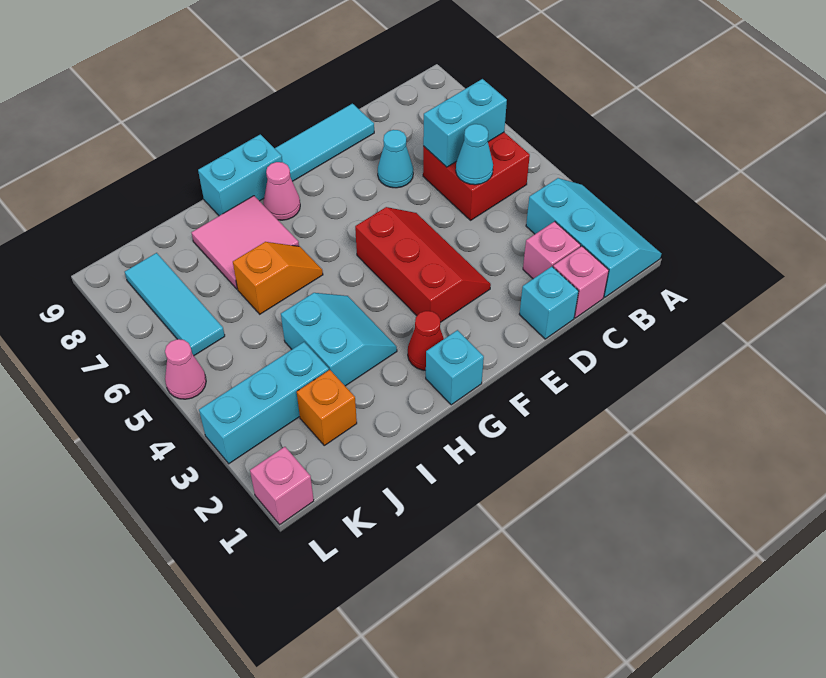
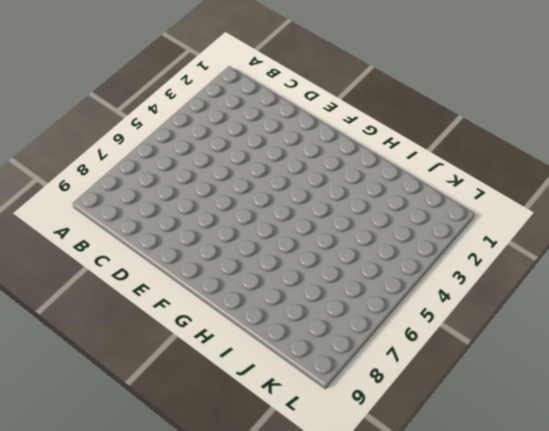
none -> cyan slope A1:B3 level 1 top B
none -> red brick B5:C6 level 1
none -> pink brick C1 level 1

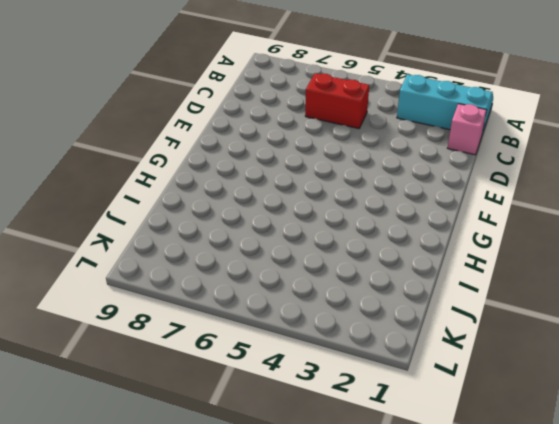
red brick C5:C6 level 1 -> red brick B5:C6 level 1
none -> pink brick C2 level 1
none -> cyan brick D1 level 1
none -> cyan cone D7 level 1

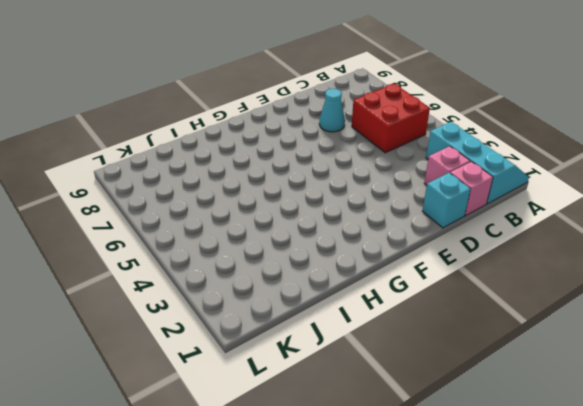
none -> cyan tile D9:F9 level 1
none -> red slope E3:F5 level 1 top F
none -> cyan brick G1 level 1

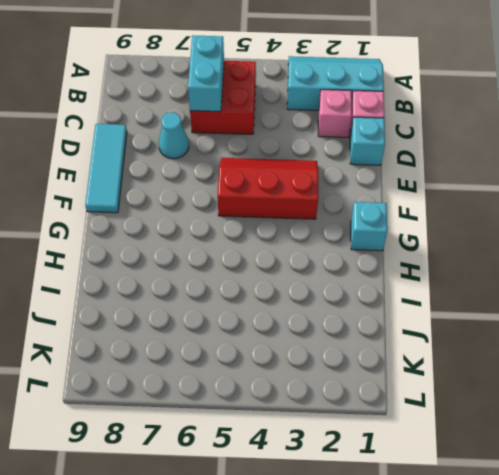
none -> red cone G2 level 1
none -> pink cone G8 level 1
none -> cyan brick G9:H9 level 1

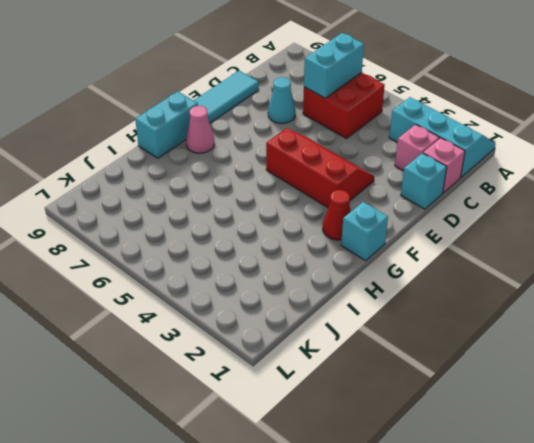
none -> cyan slope H3:I4 level 1 top I
none -> orange slope H6:I6 level 1 top I
none -> pink tile H7:I8 level 1

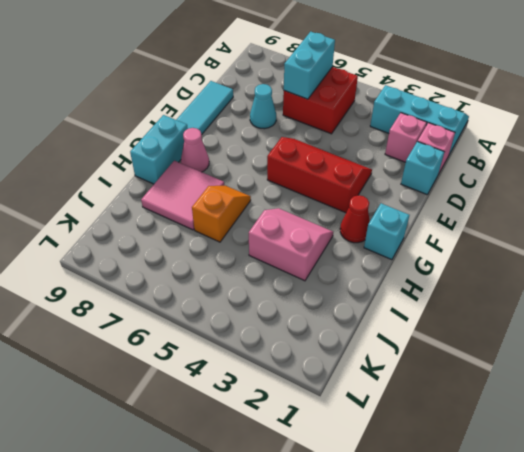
pink slope H3:I4 level 1 top I -> cyan slope H3:I4 level 1 top I
none -> orange brick J2 level 1
none -> cyan brick J3:L3 level 1
none -> cyan tile K6:K8 level 1

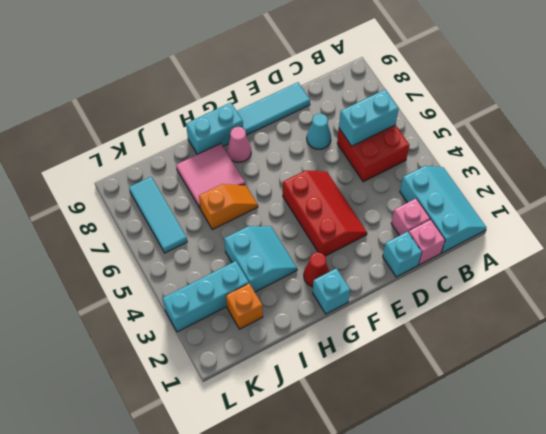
none -> pink brick L1 level 1
none -> pink cone L5 level 1
none -> cyan cone C5 level 2

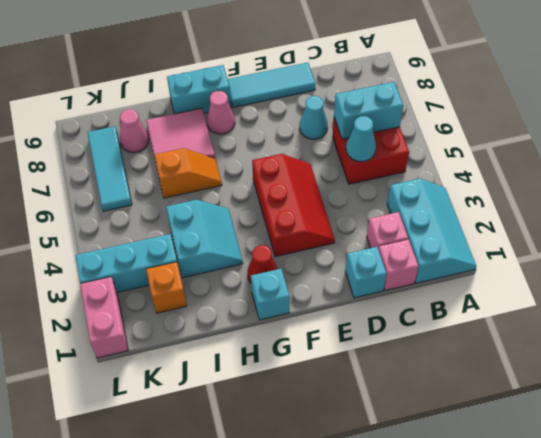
pink cone J8 level 1 -> pink cone L5 level 1
pink brick L1:L2 level 1 -> pink brick L1 level 1

